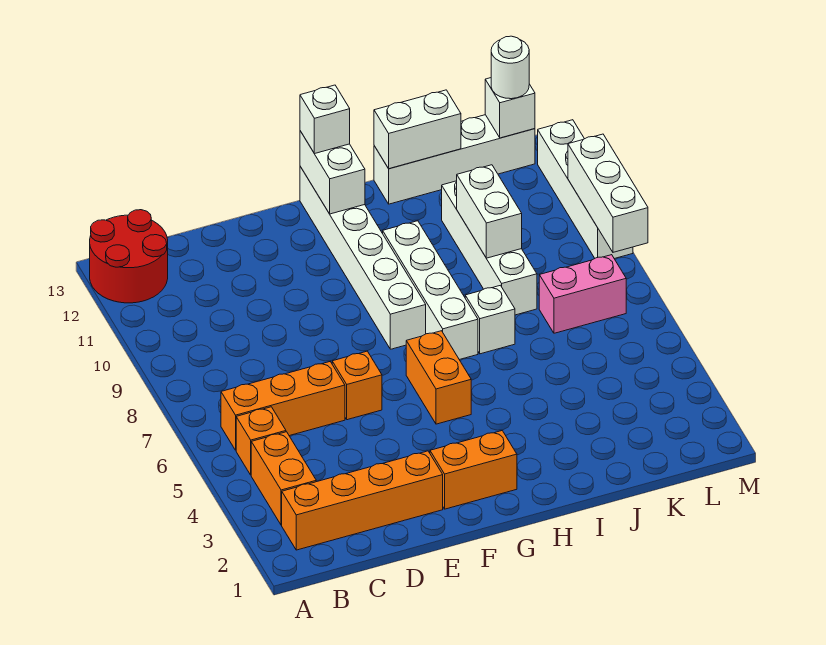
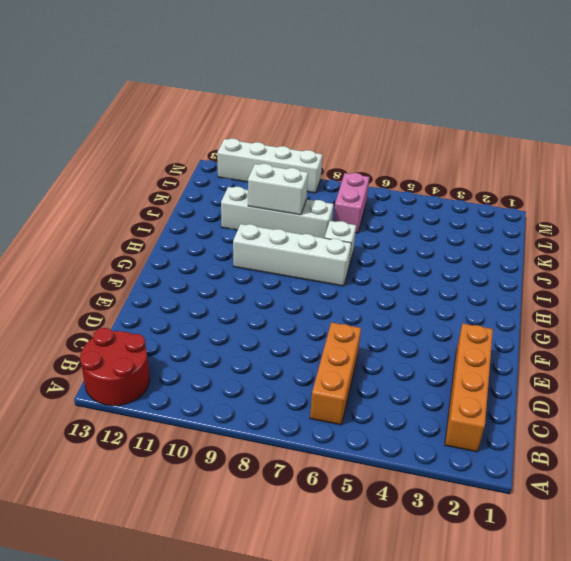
none -> orange brick B3:B4 level 1
none -> orange brick B5 level 1
none -> orange brick E6 level 1

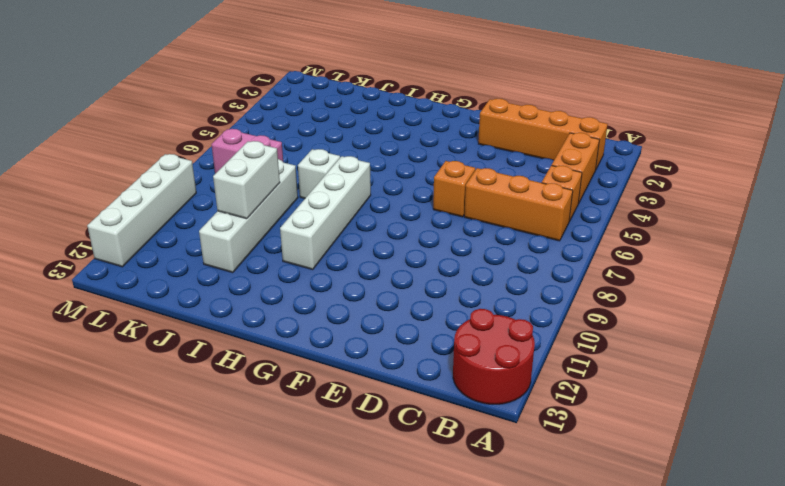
none -> orange brick F2:G2 level 1
none -> orange brick G5:G6 level 1
none -> white brick G8:G13 level 1

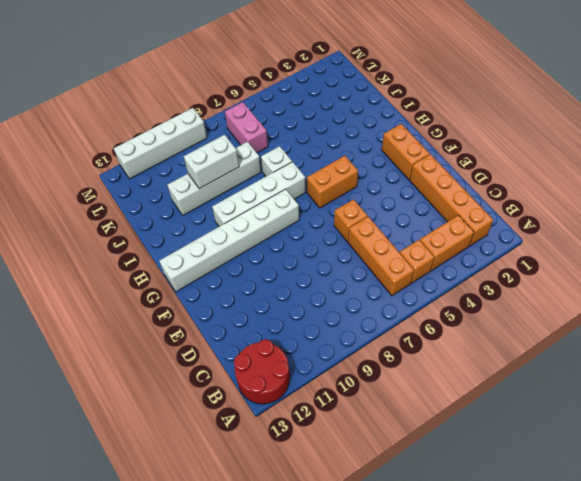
none -> white brick I13:L13 level 1
none -> white brick G12:G13 level 2
none -> white brick I13:J13 level 2

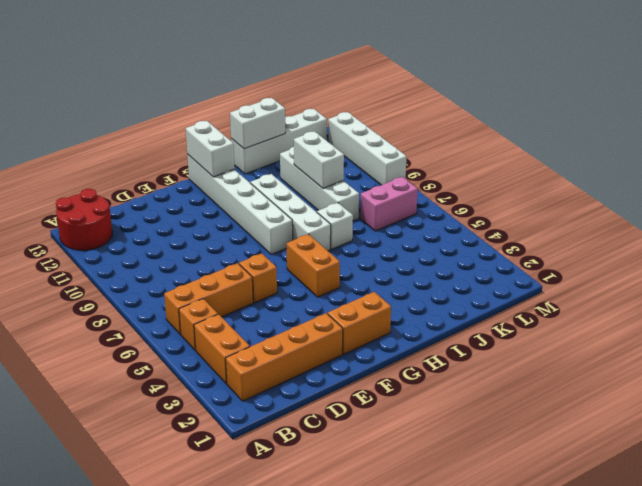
none -> white brick L13 level 2
none -> white brick M8:M10 level 2
none -> white brick G13 level 3

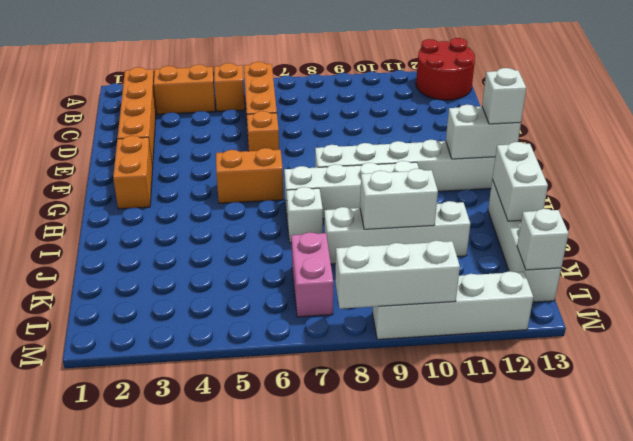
none -> white round brick L13 level 3

